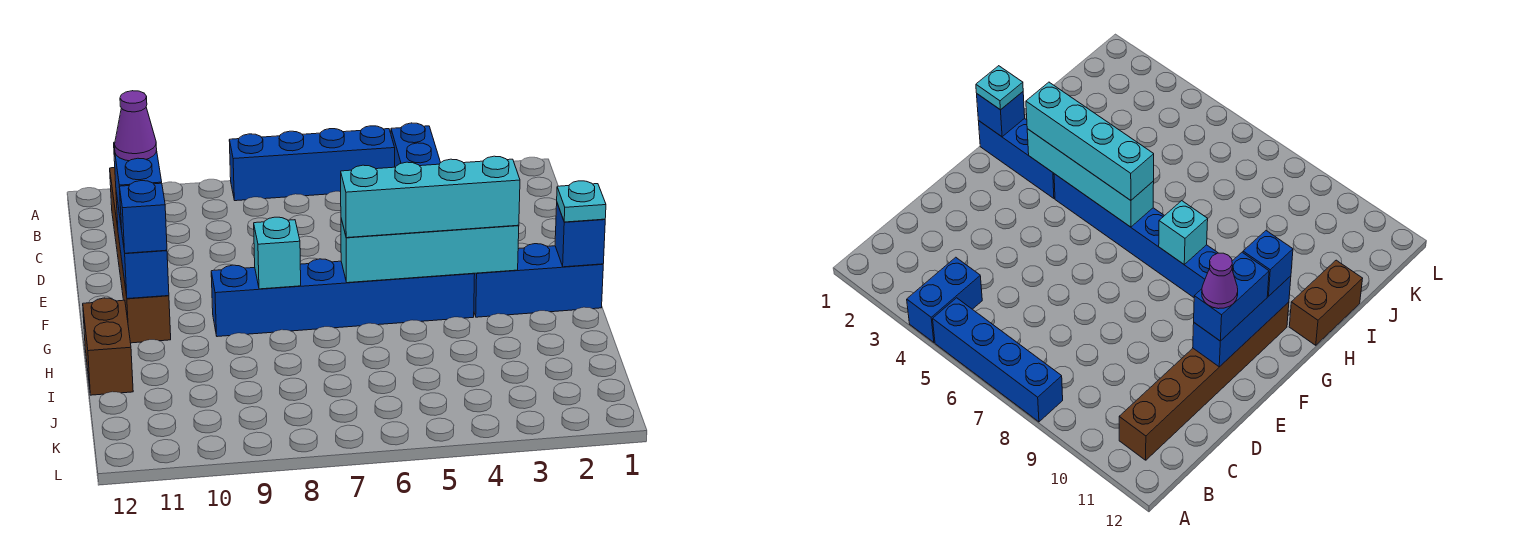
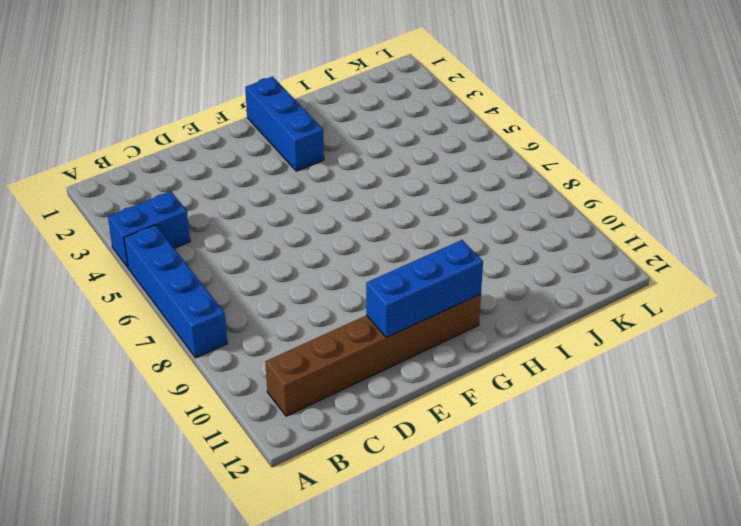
none -> blue brick G4:G9 level 1
none -> brown brick H12:I12 level 1
none -> blue brick G1 level 2

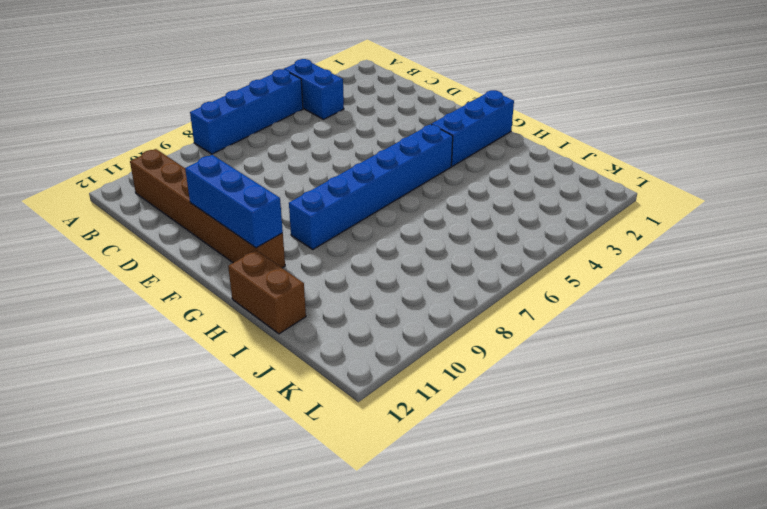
none -> blue brick G1 level 2
none -> cyan brick G3:G6 level 2
none -> cyan brick G8 level 2

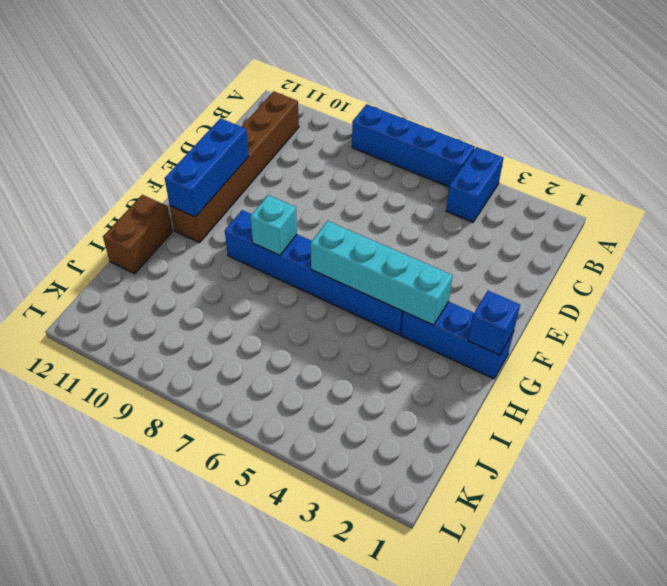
none -> blue brick E11:F11 level 3
none -> cyan plate G1 level 3
none -> cyan brick G3:G6 level 3

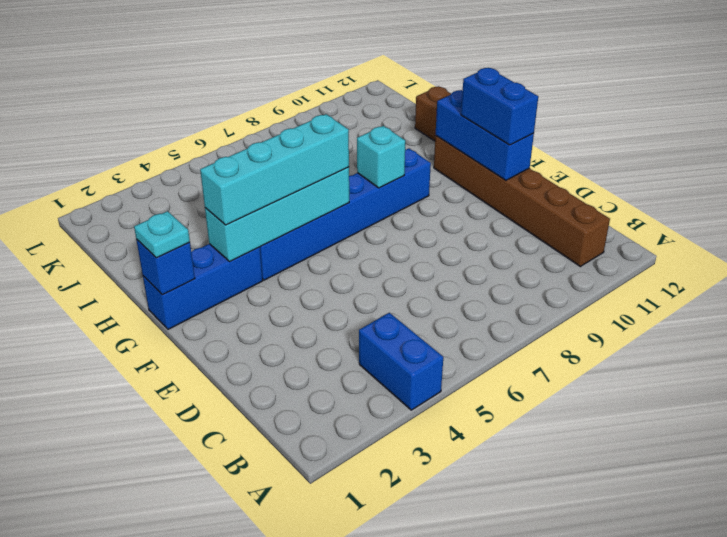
none -> blue brick A5:A8 level 1
none -> blue brick G11 level 3
none -> purple cone E11 level 4

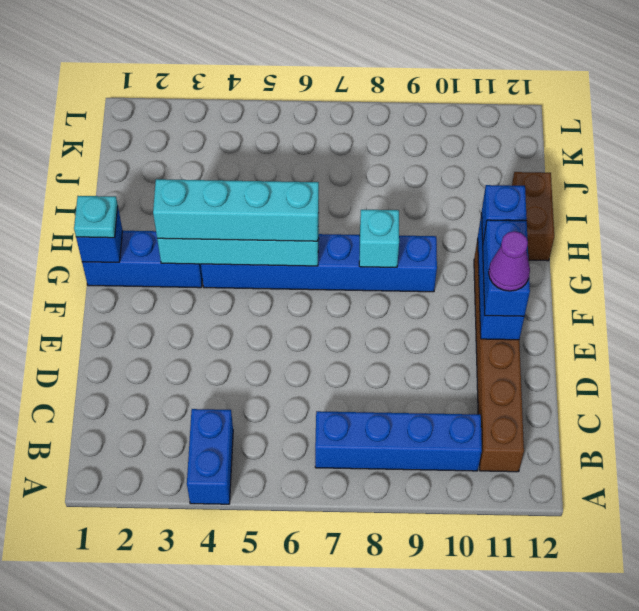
blue brick B7:B10 level 1 -> blue brick A5:A8 level 1

